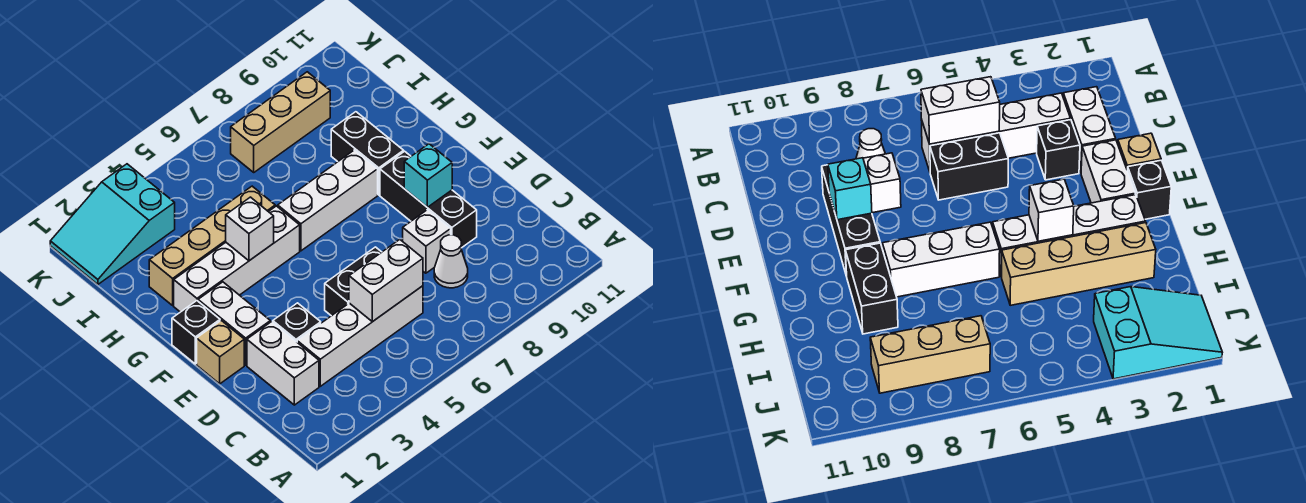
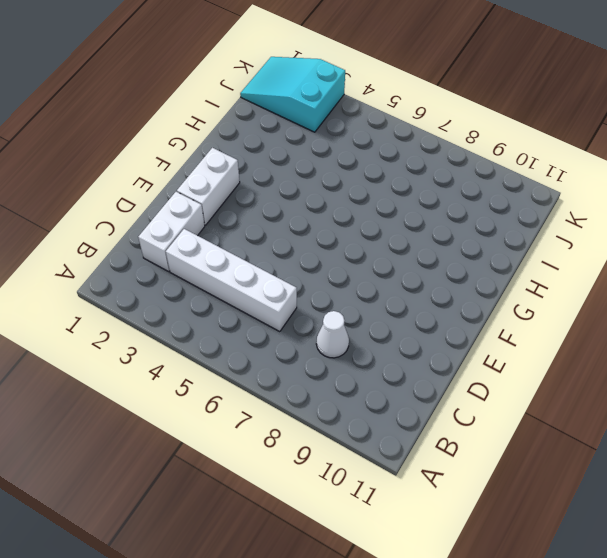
none -> black brick D3 level 1
none -> black brick D5:D6 level 1
none -> white brick D8 level 1

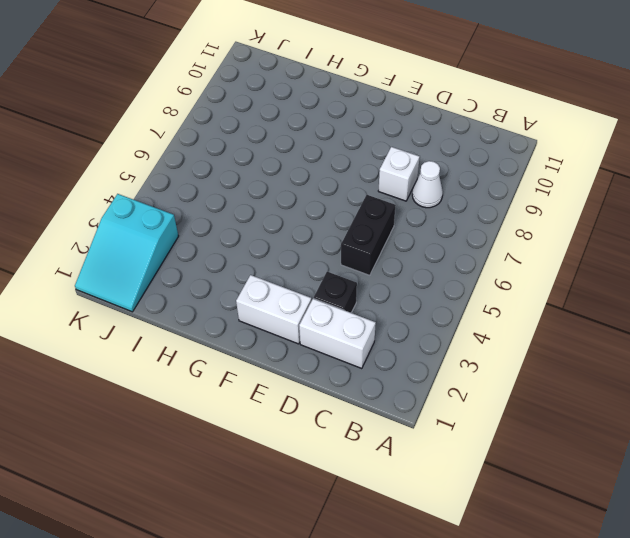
none -> white brick C3:C6 level 1
none -> black brick D9:F9 level 1
none -> tan brick E1 level 1

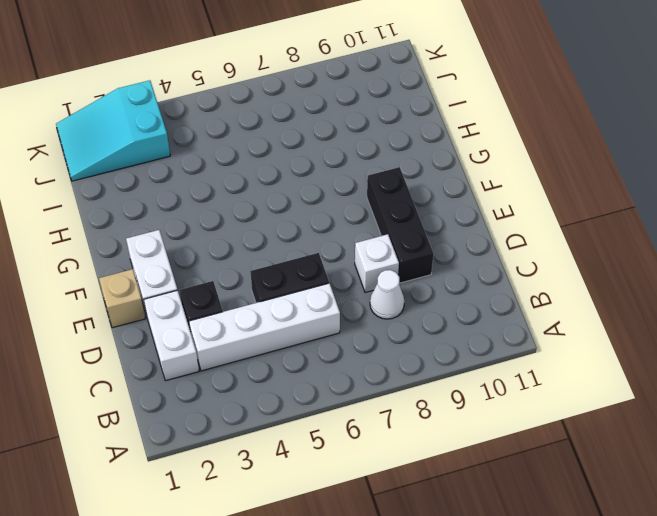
none -> black brick F1 level 1
none -> white brick G2:G5 level 1
none -> white brick G6:G8 level 1

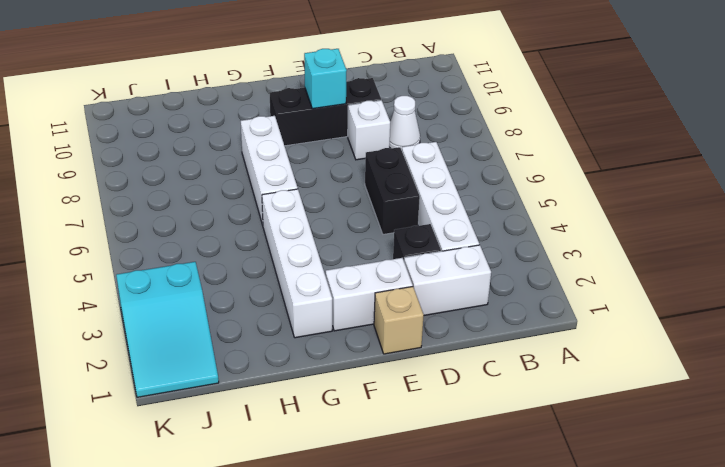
none -> black brick F1 level 1
none -> black brick G9:H9 level 1
none -> tan brick H2:H5 level 1

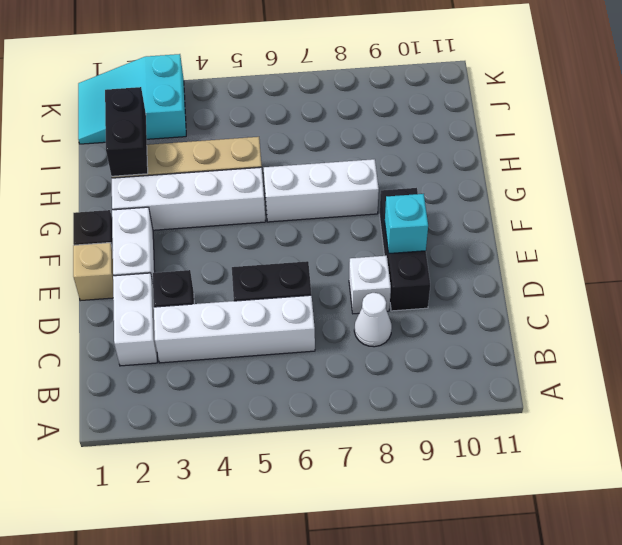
black brick H2:I2 level 2 -> black brick G9:H9 level 1
none -> tan brick J7:J9 level 1
none -> white brick C5:C6 level 2
none -> white brick G4 level 2

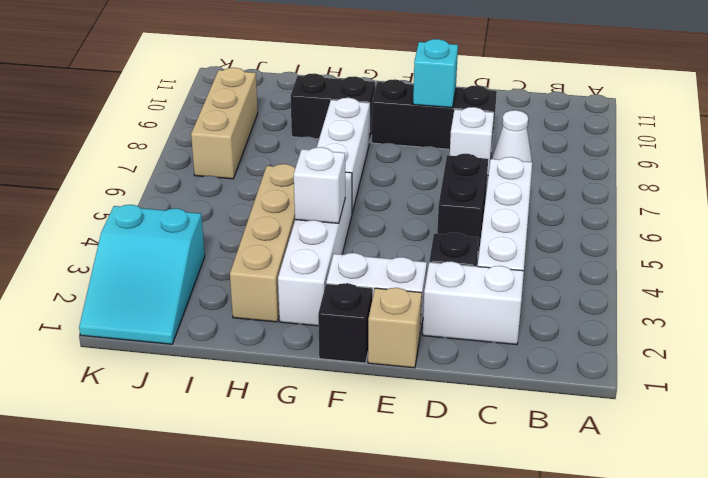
none -> white brick C5:C6 level 2

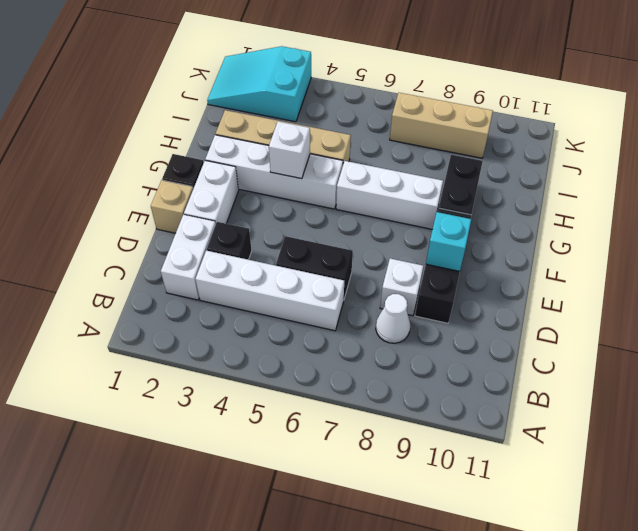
none -> white brick C5:C6 level 2

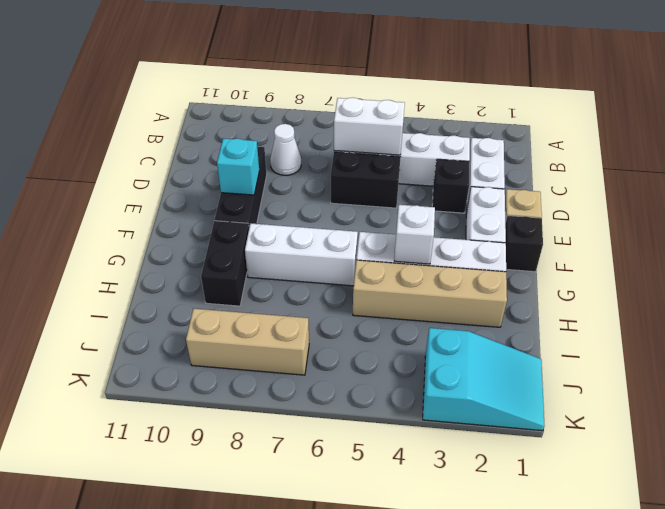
none -> white brick D8 level 1

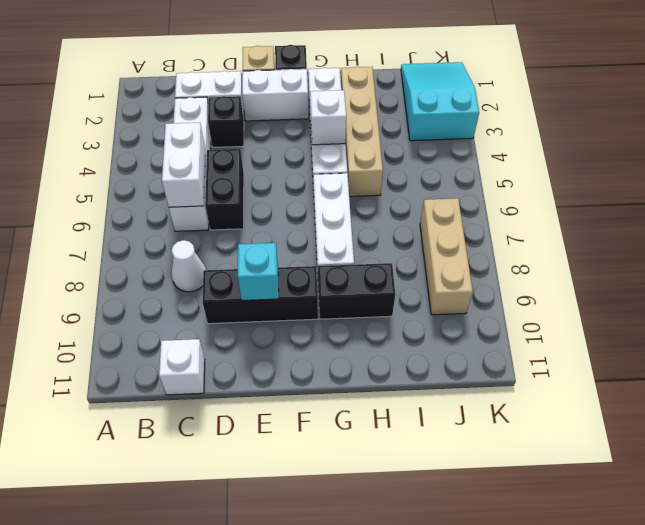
white brick C11 level 1 -> white brick D8 level 1

